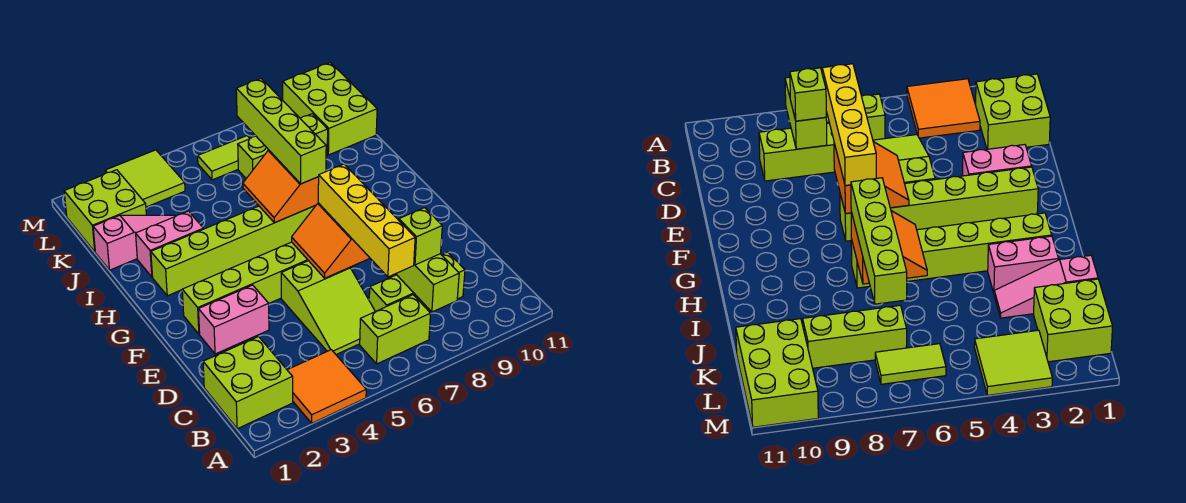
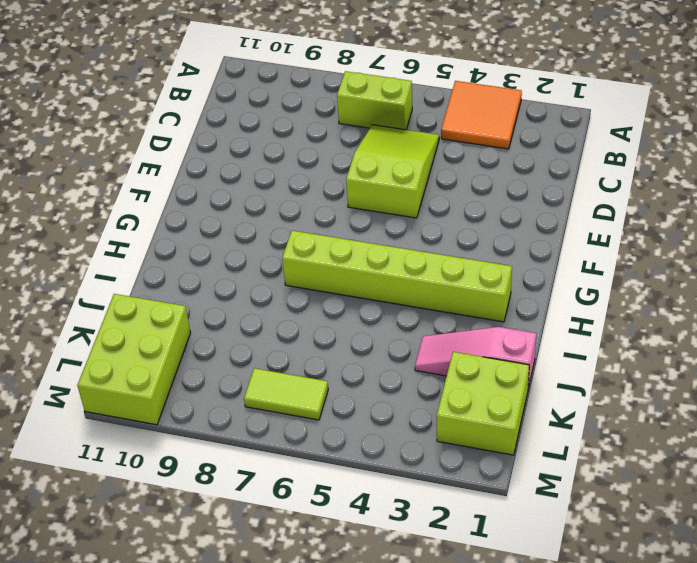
none -> lime brick B1:C2 level 1
none -> lime brick C7:C9 level 1
none -> pink brick E2:E3 level 1

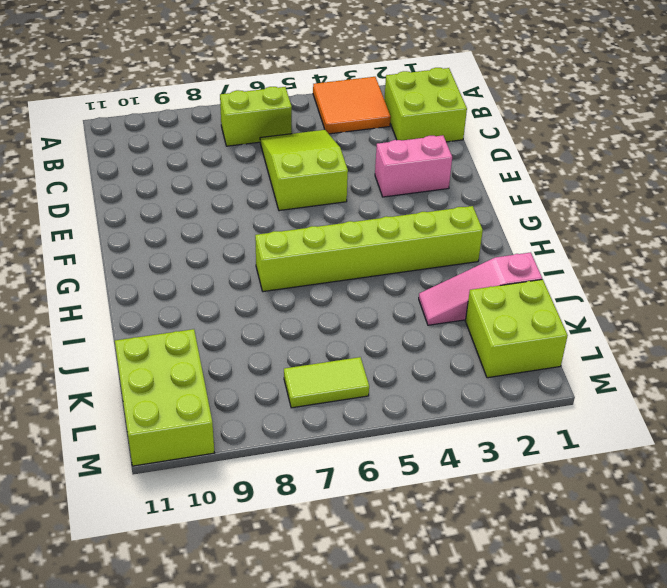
none -> lime brick C7:C9 level 1
none -> lime brick F2:F7 level 1
none -> pink brick I2:I3 level 1

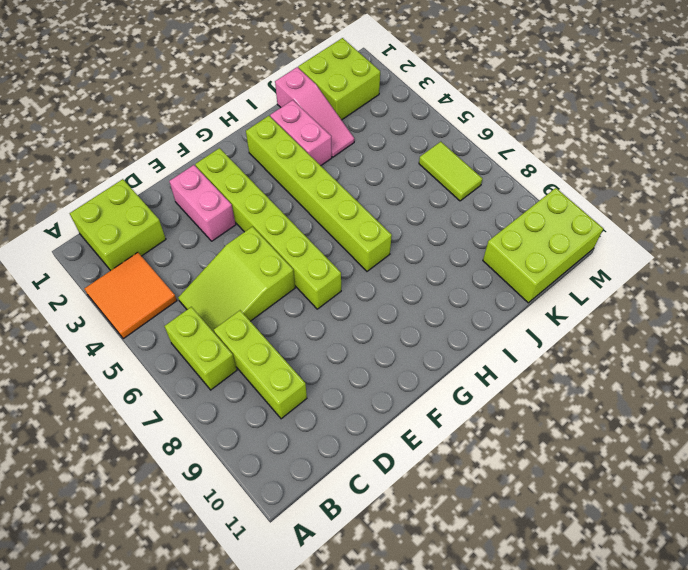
none -> lime brick K7:K9 level 1
none -> lime tile L3:M4 level 1
none -> lime brick B8:C8 level 2

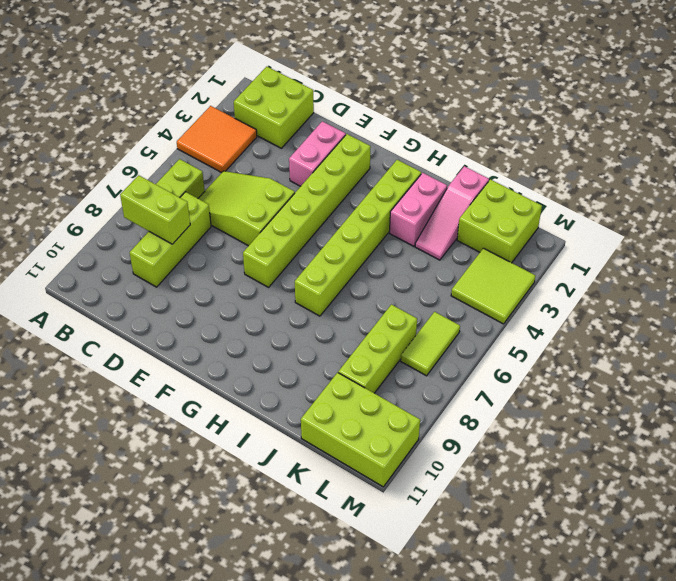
none -> orange slope E6:F7 level 2 top 7
none -> orange slope H6:I7 level 2 top 7
none -> yellow brick C7:F7 level 3

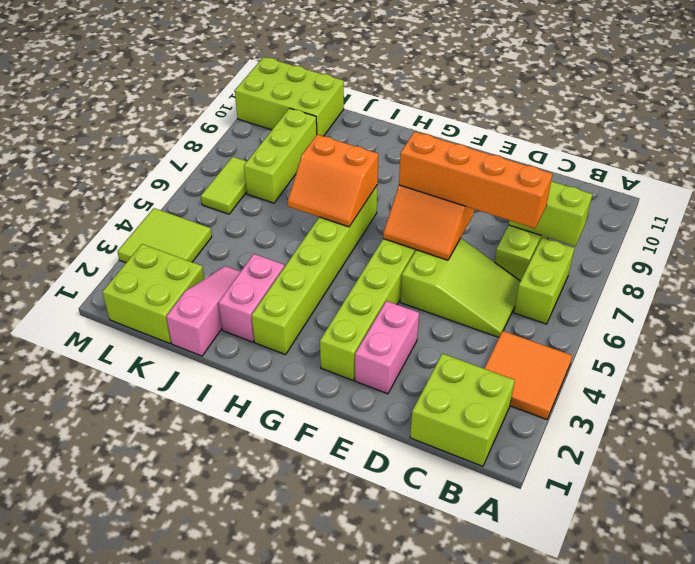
orange brick C7:F7 level 3 -> yellow brick C7:F7 level 3
none -> lime brick C8 level 3
none -> lime brick H7:K7 level 3

